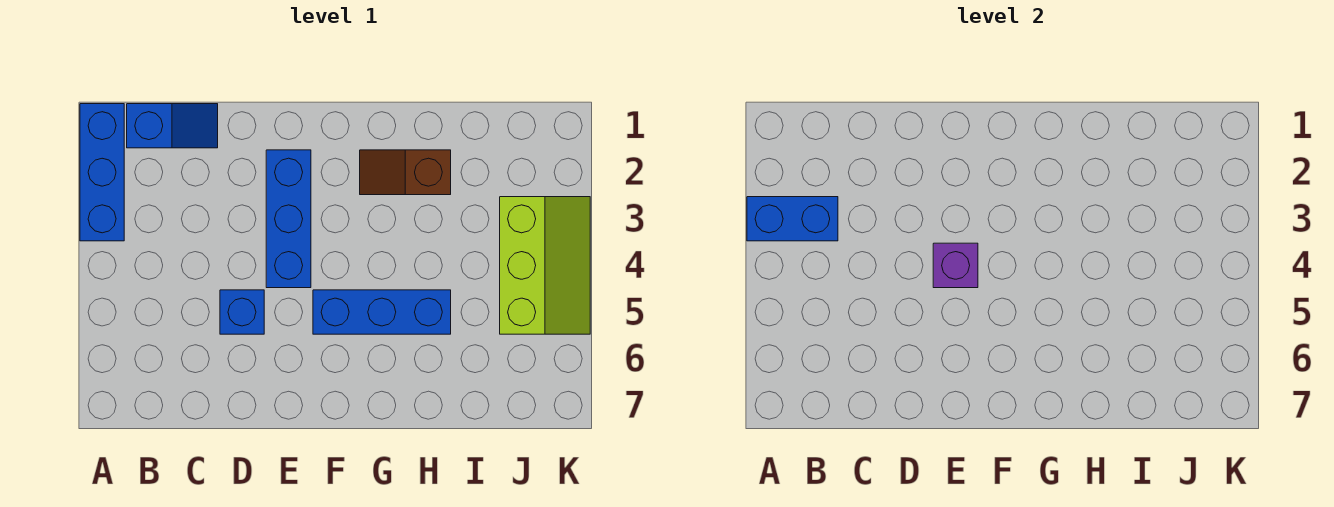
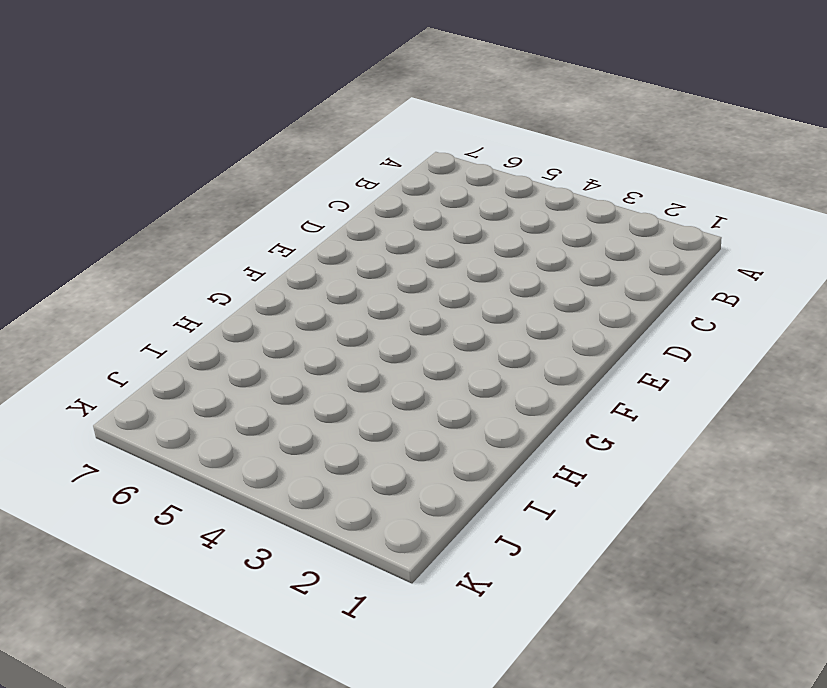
none -> blue brick A1:A3 level 1
none -> blue slope B1:C1 level 1 top B

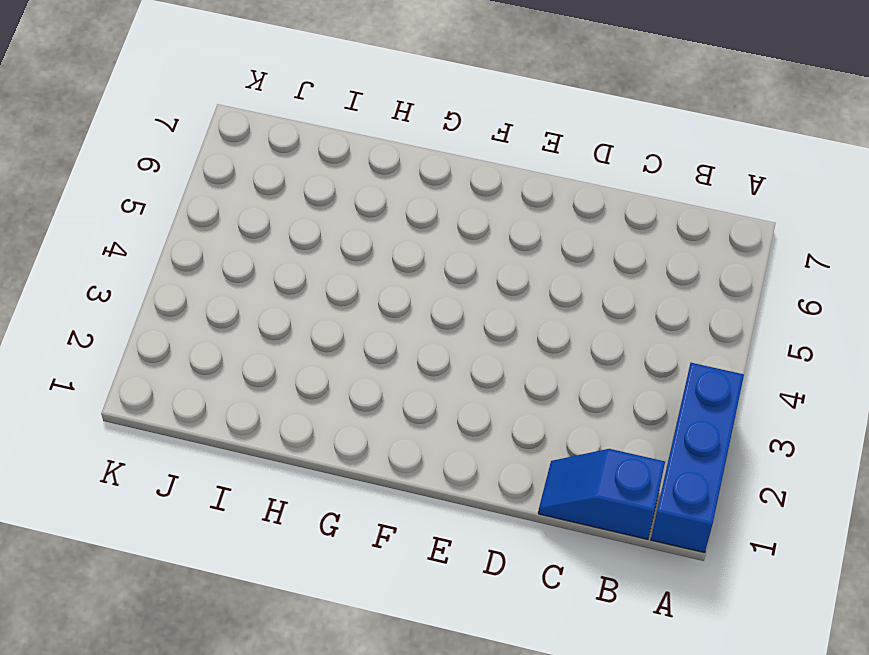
none -> blue brick D5 level 1
none -> blue brick E2:E4 level 1

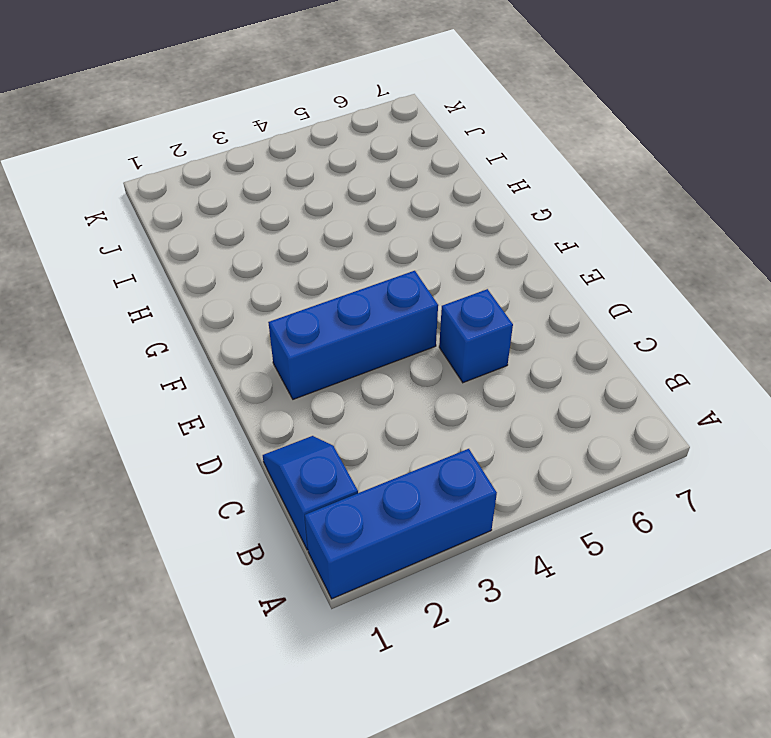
none -> blue brick F5:H5 level 1
none -> brown slope G2:H2 level 1 top H

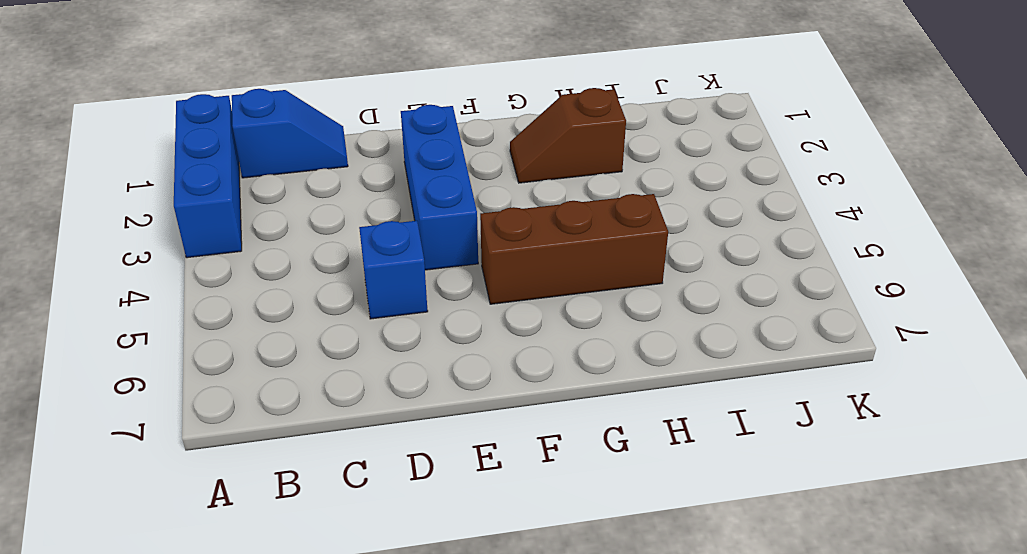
brown brick F5:H5 level 1 -> blue brick F5:H5 level 1
none -> lime slope J3:K5 level 1 top J
none -> blue brick A3:B3 level 2

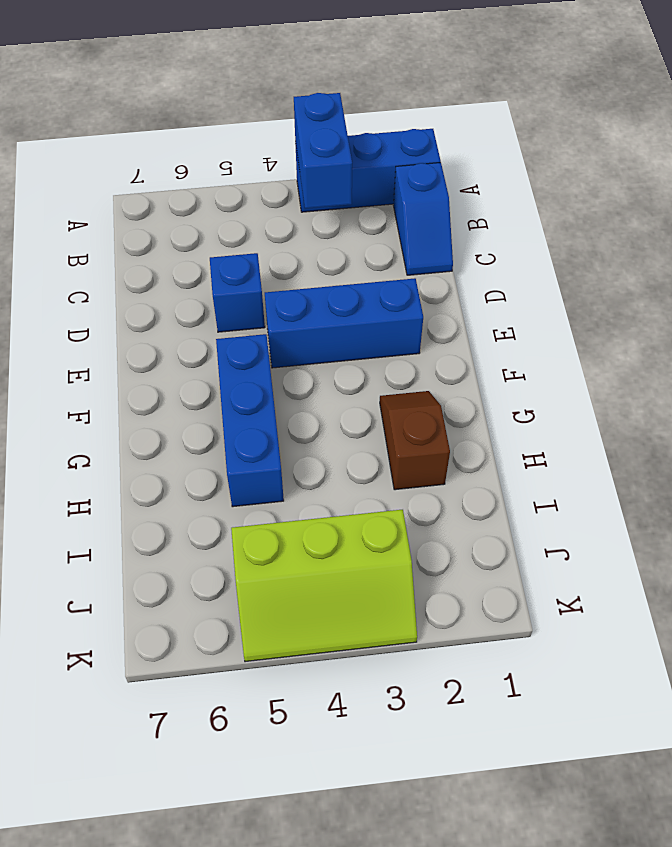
none -> purple brick E4 level 2

